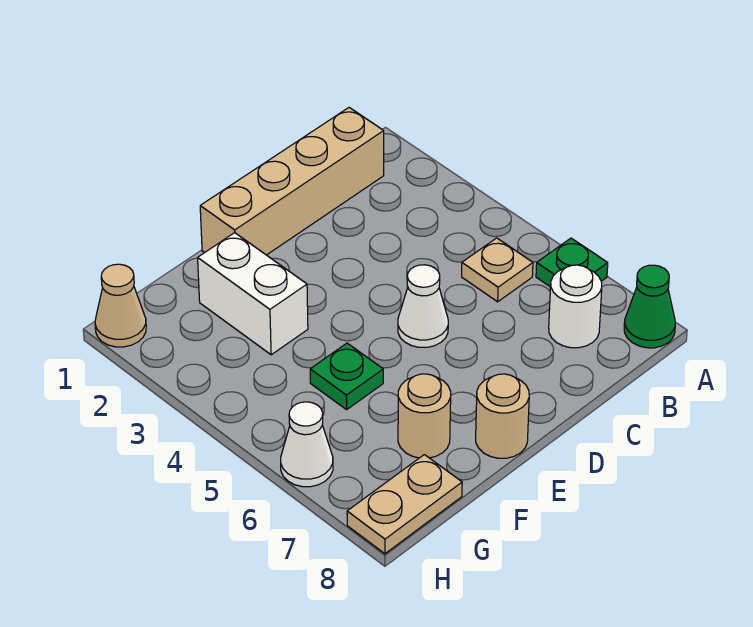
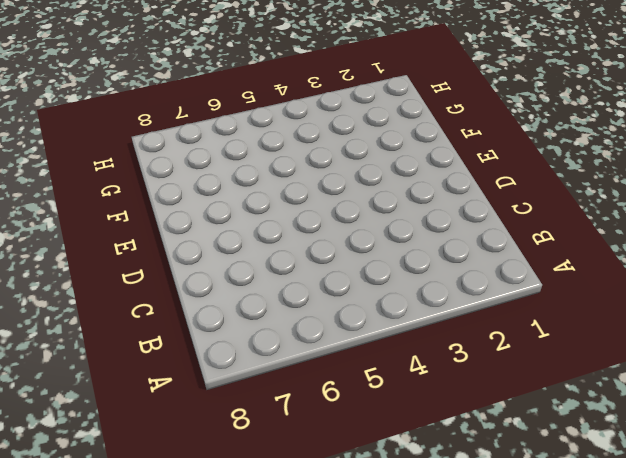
none -> green plate A6 level 1
none -> green cone A8 level 1
none -> tan brick B1:E1 level 1

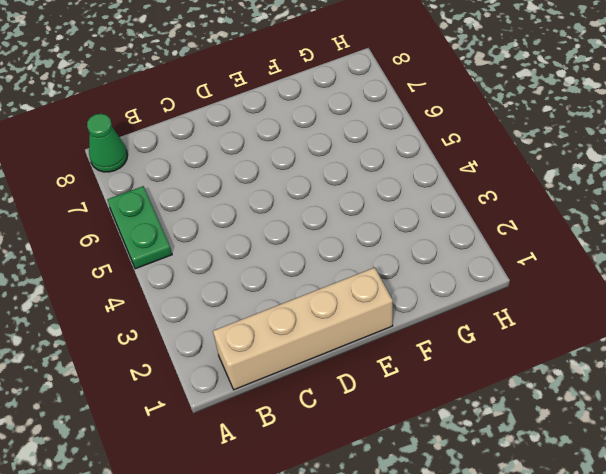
green plate A5:A6 level 1 -> green plate A6 level 1
none -> tan plate B5 level 1
none -> white round brick B7 level 1
none -> white cone D5 level 1

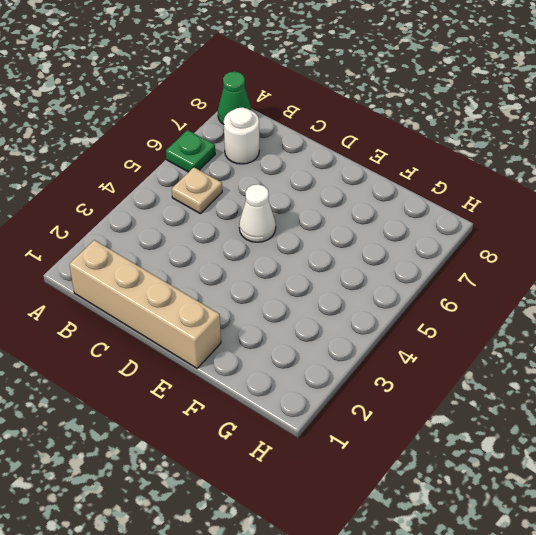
none -> tan round brick E8 level 1
none -> white brick F2:F3 level 1
none -> green plate F5 level 1

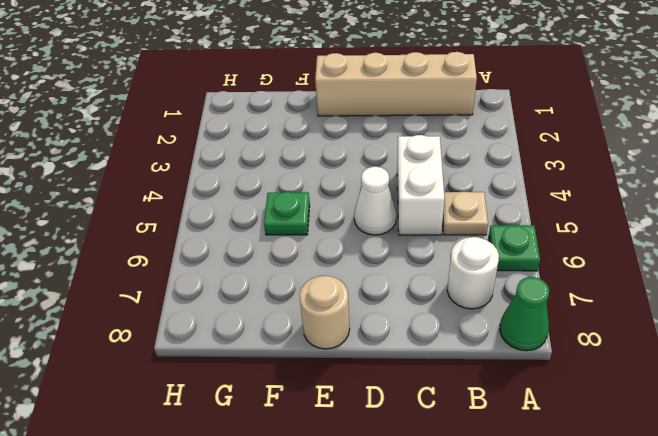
white brick C4:C5 level 1 -> white brick F2:F3 level 1
none -> tan round brick F7 level 1
none -> tan plate G8:H8 level 1
none -> tan cone H1 level 1

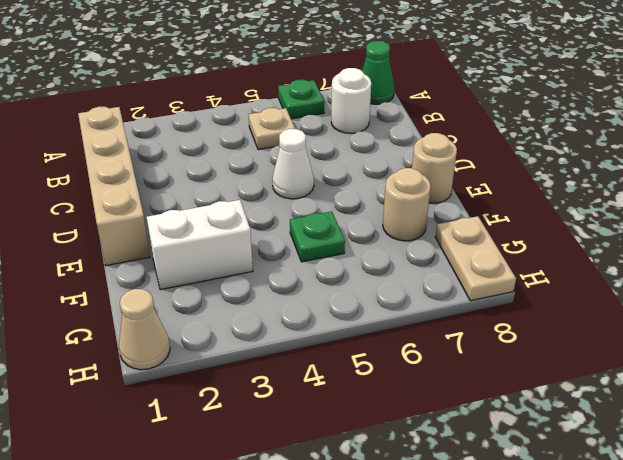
none -> white cone H6 level 1

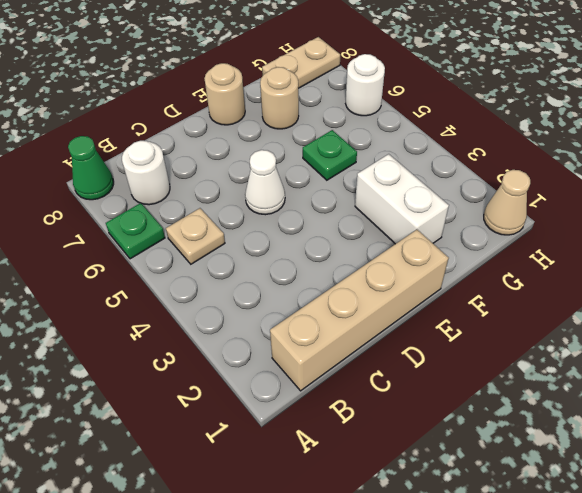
white round brick H6 level 1 -> white cone H6 level 1

